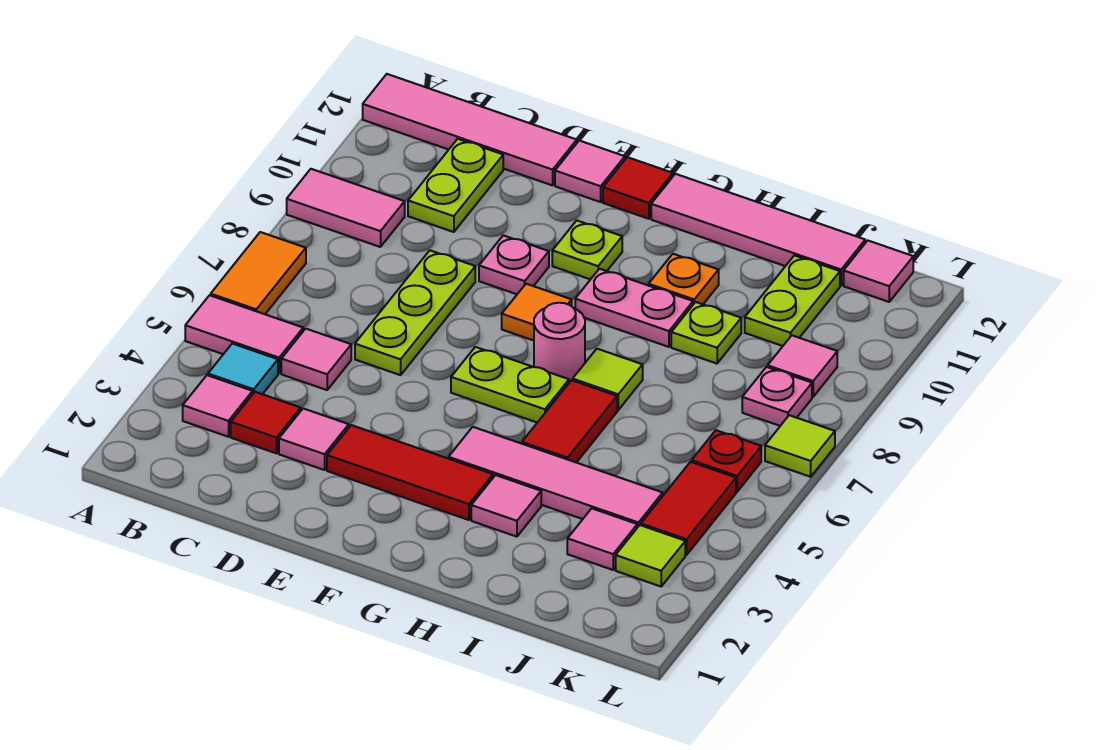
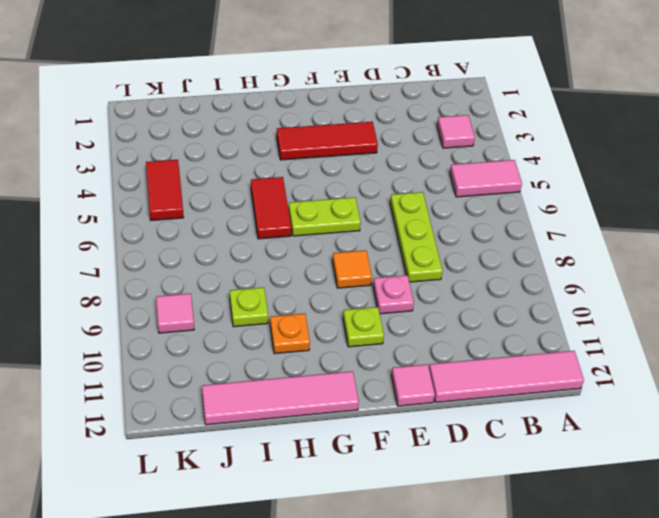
none -> orange tile A6:A7 level 1
none -> pink tile A9:B9 level 1
none -> cyan tile B4 level 1
none -> red tile C3 level 1

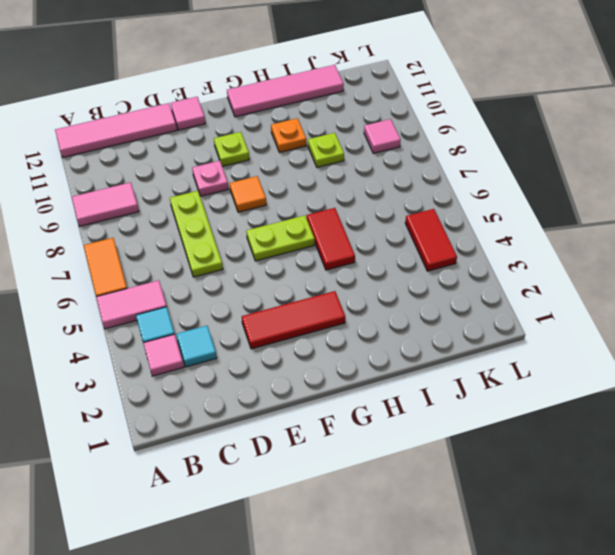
cyan tile C3 level 1 -> red tile C3 level 1
none -> pink tile C5 level 1
none -> lime plate C10:C11 level 1
none -> pink tile D3 level 1
none -> red tile F12 level 1

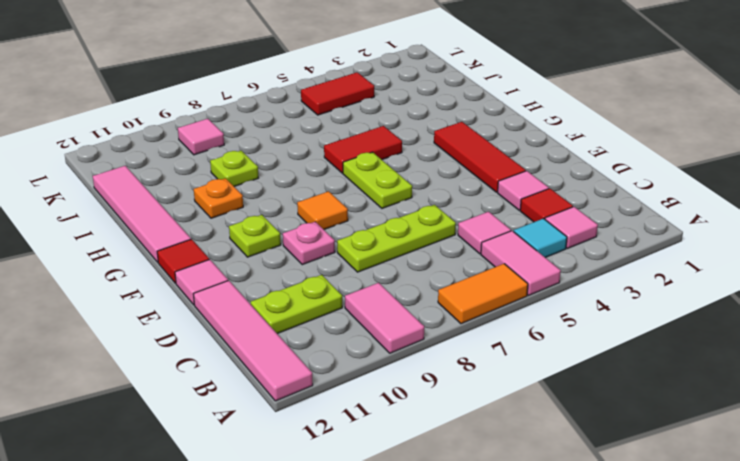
none -> pink tile G4:J4 level 1
none -> pink round brick G7 level 1
none -> pink plate G9:H9 level 1
none -> pink tile H3 level 1

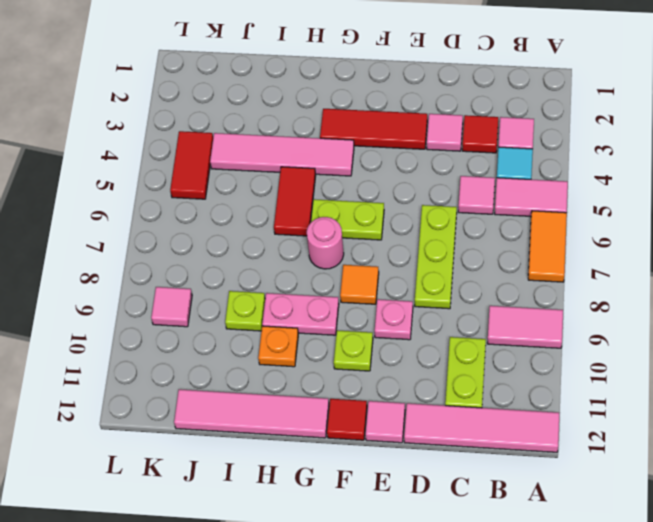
none -> pink tile H3 level 1
none -> lime tile H7 level 1
none -> pink tile J3 level 1
none -> lime plate J10:J11 level 1

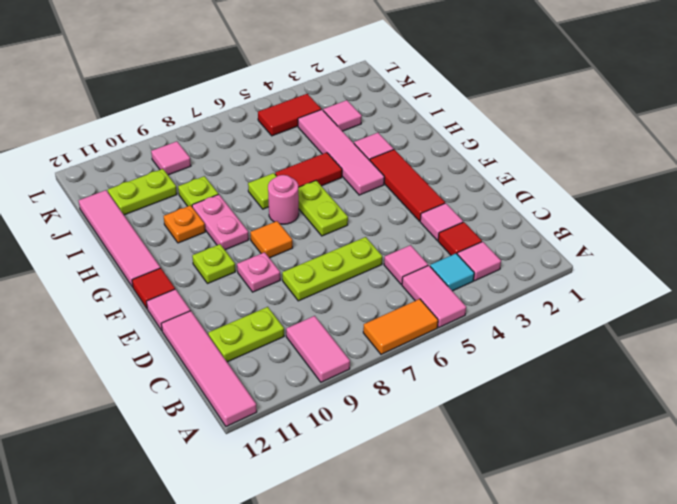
none -> lime tile K3 level 1
none -> red plate K6 level 1
none -> pink plate K8 level 1
none -> pink tile K12 level 1

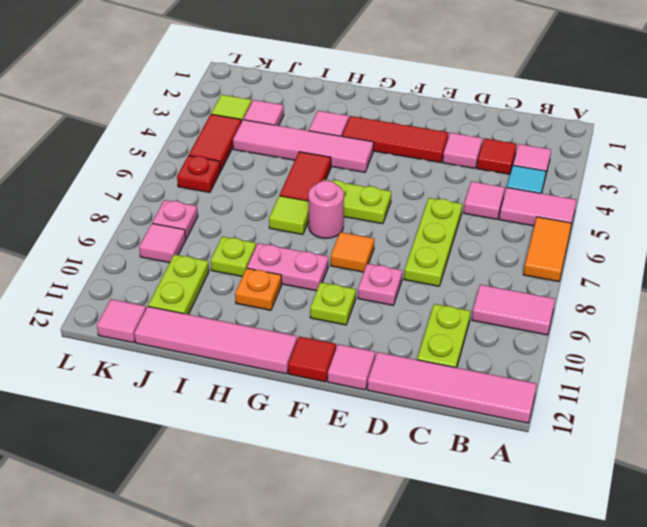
none -> lime tile L7 level 1

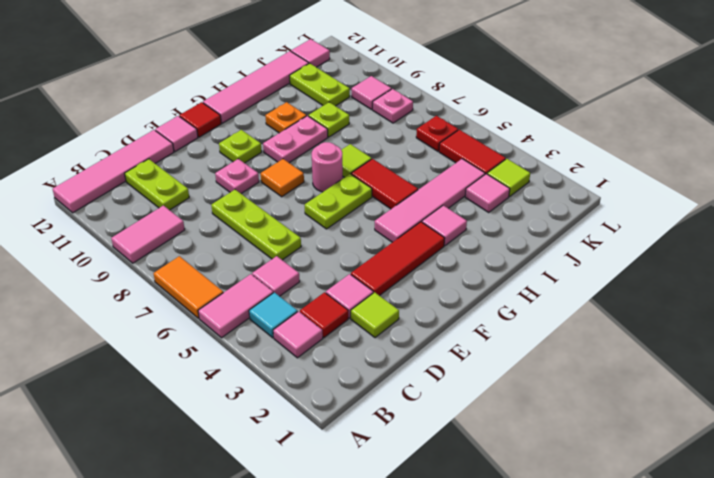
lime tile D2 level 1 -> lime tile L7 level 1

